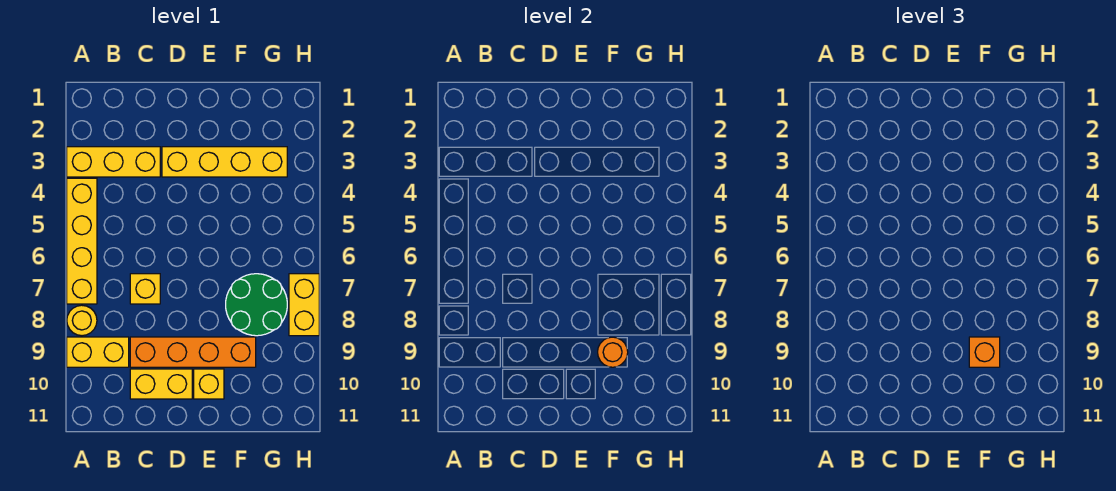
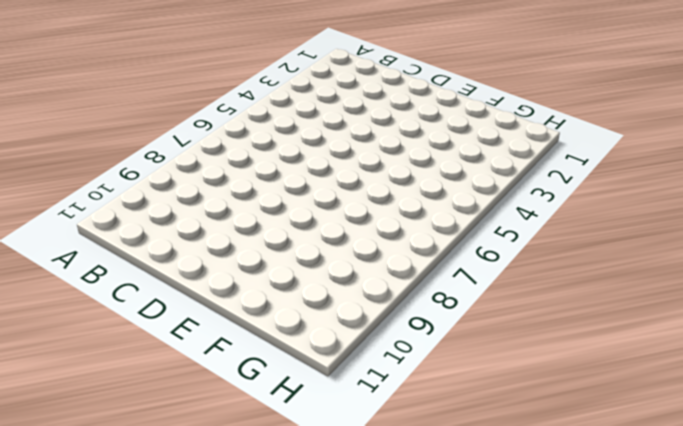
none -> yellow brick A3:C3 level 1
none -> yellow brick A4:A7 level 1
none -> yellow round brick A8 level 1

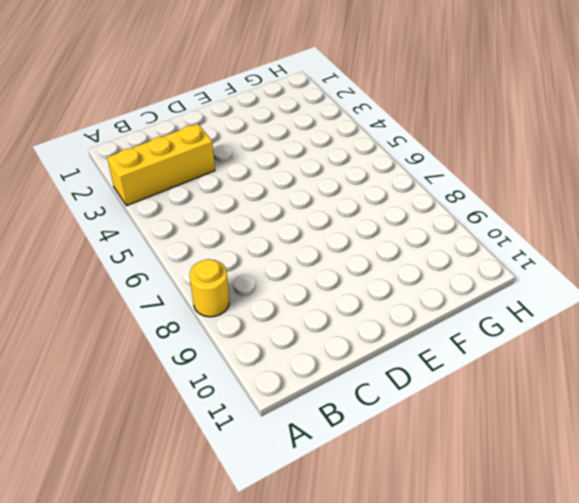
none -> yellow brick A4:A7 level 1
none -> yellow brick A9:B9 level 1
none -> yellow brick C7 level 1

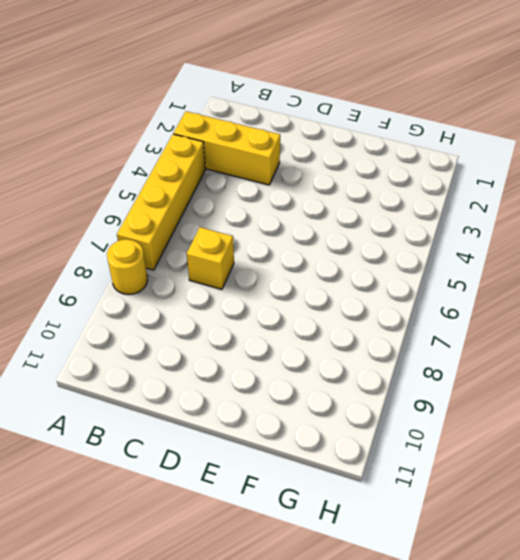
none -> yellow brick A9:B9 level 1
none -> orange brick C9:F9 level 1
none -> yellow brick C10:D10 level 1

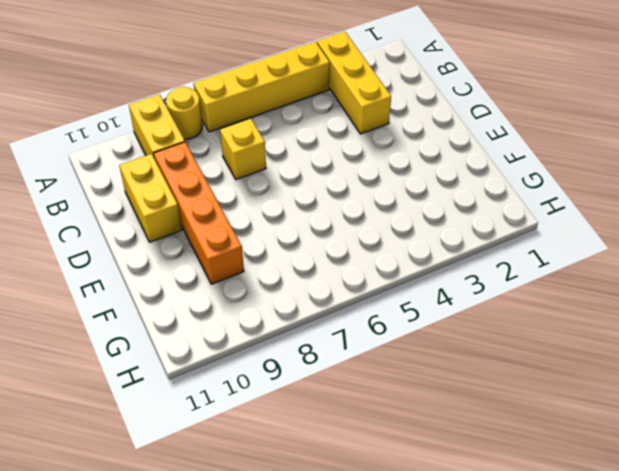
none -> yellow brick D3:G3 level 1
none -> yellow brick E10 level 1
none -> green round brick F7:G8 level 1

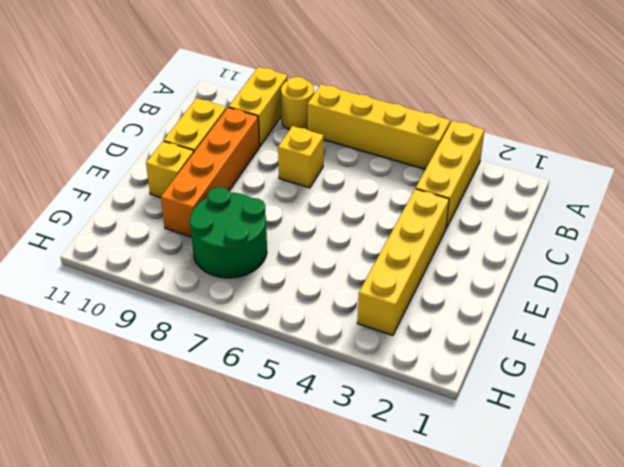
none -> yellow brick H7:H8 level 1
none -> orange round brick F9 level 2
none -> orange brick F9 level 3

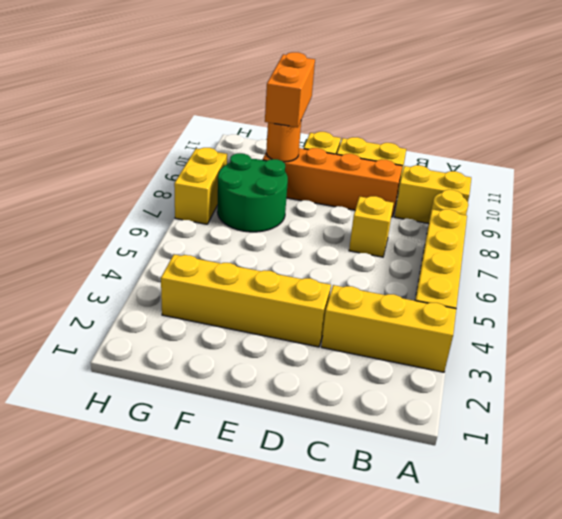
orange brick F9:F10 level 3 -> orange brick F9 level 3

